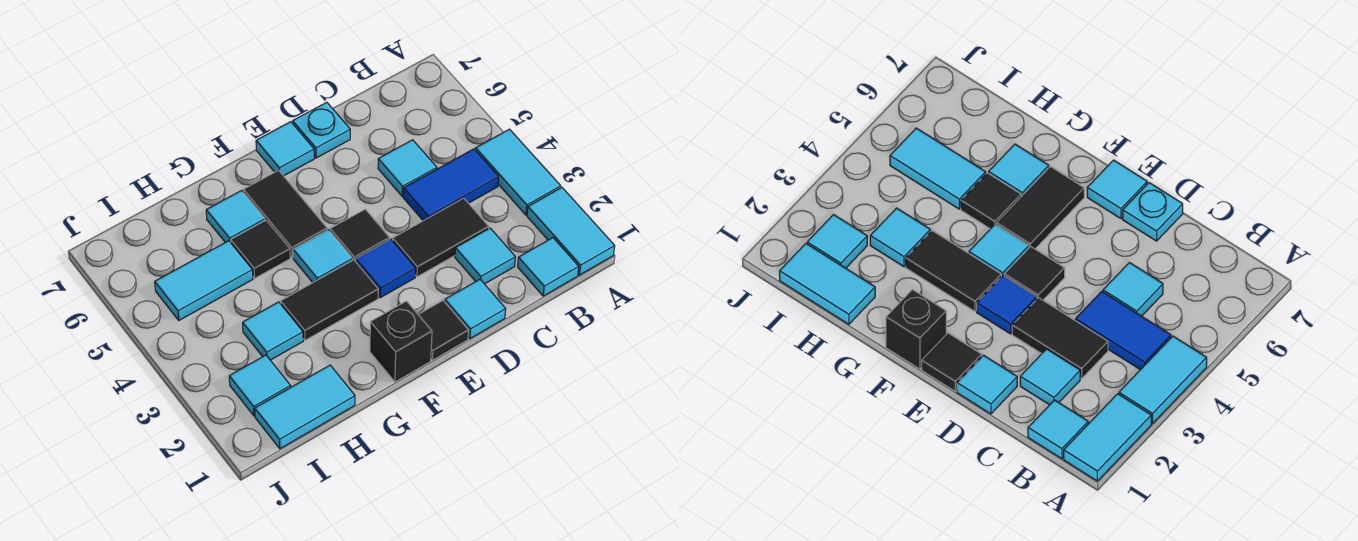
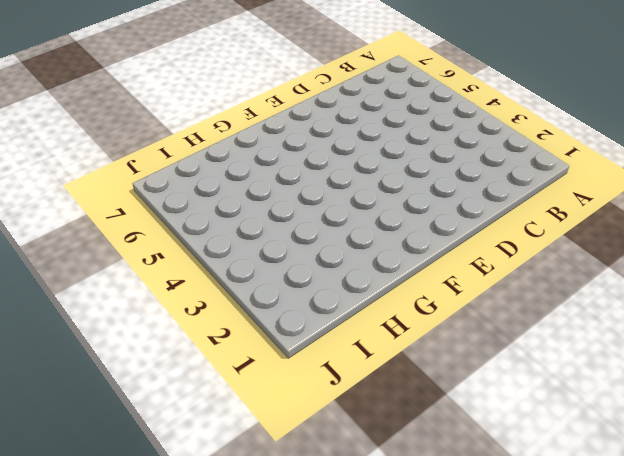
none -> cyan tile A1:A2 level 1
none -> cyan tile A3:A4 level 1
none -> cyan tile B1 level 1

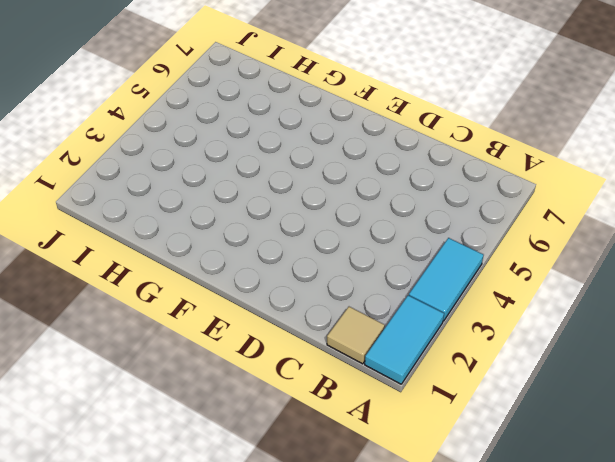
tan tile B1 level 1 -> cyan tile B1 level 1
none -> blue tile B4:C4 level 1
none -> cyan tile C2 level 1
none -> black tile C3:D3 level 1

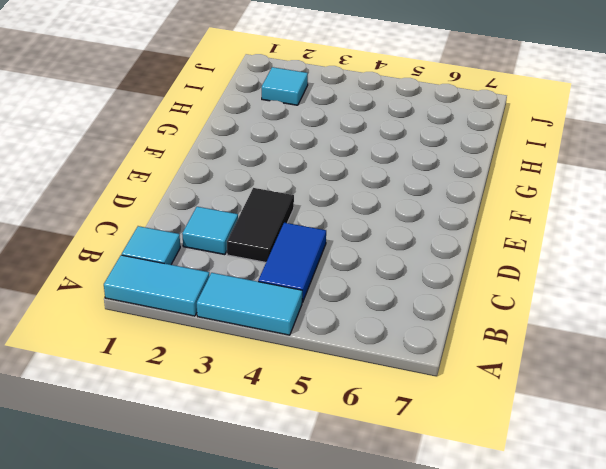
none -> cyan tile C5 level 1
none -> cyan tile D1 level 1
none -> cyan plate D7 level 1

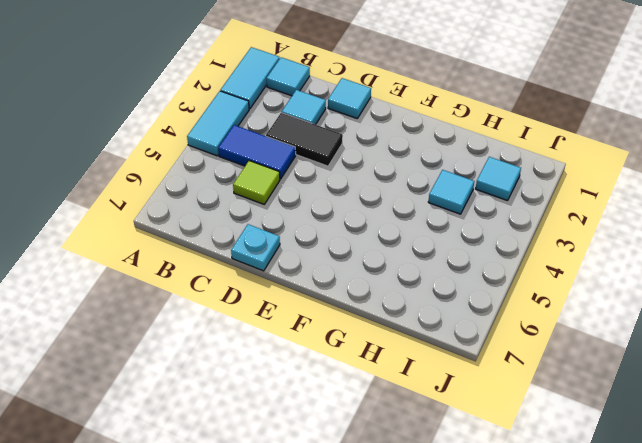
lime tile C5 level 1 -> cyan tile C5 level 1
none -> black tile E1 level 1
none -> blue tile E3 level 1
none -> black tile E4 level 1

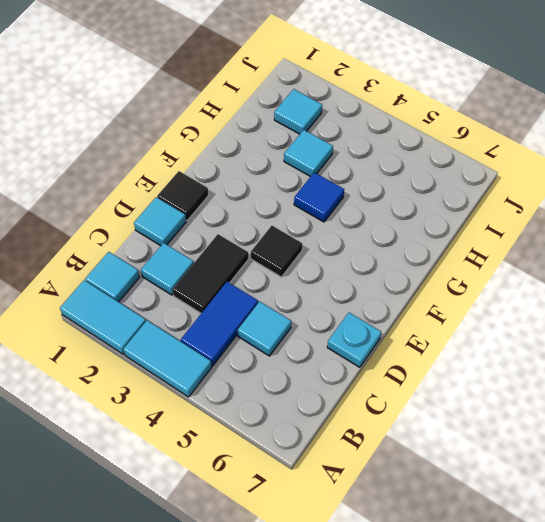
blue tile G4 level 1 -> blue tile E3 level 1
none -> cyan tile E7 level 1
none -> black brick F1 level 1
none -> black tile F3:G3 level 1

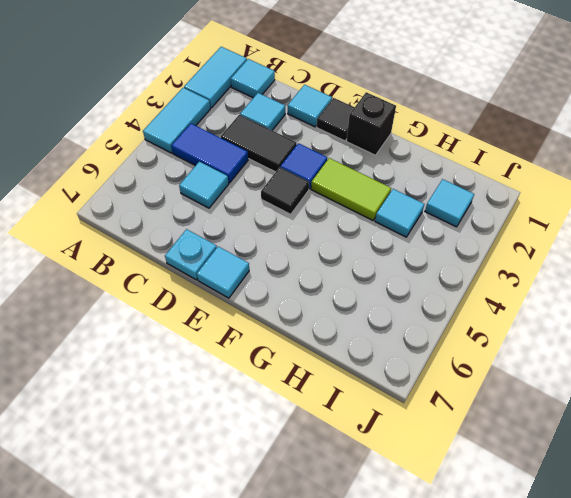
lime tile F3:G3 level 1 -> black tile F3:G3 level 1
none -> cyan tile F4 level 1
none -> black tile F5:F6 level 1
none -> black tile G5 level 1

